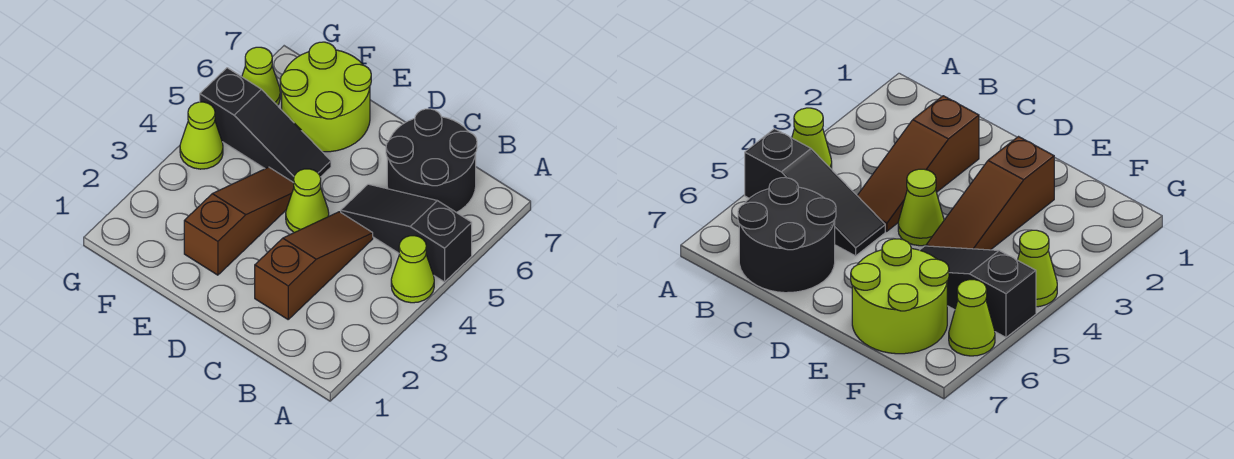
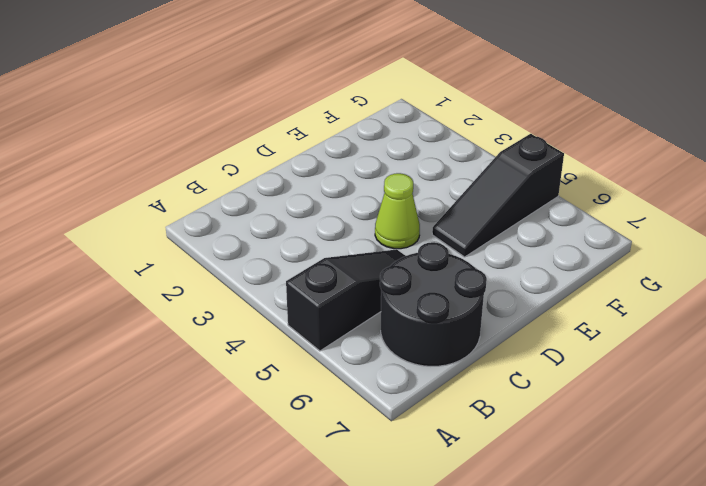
none -> lime cone A4 level 1
none -> brown slope C2:C4 level 1 top 2

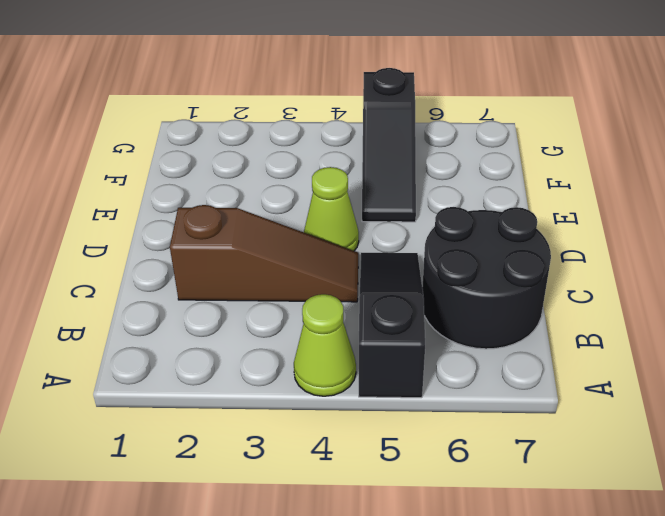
none -> brown slope E2:E4 level 1 top 2
none -> lime round brick E6:F7 level 1

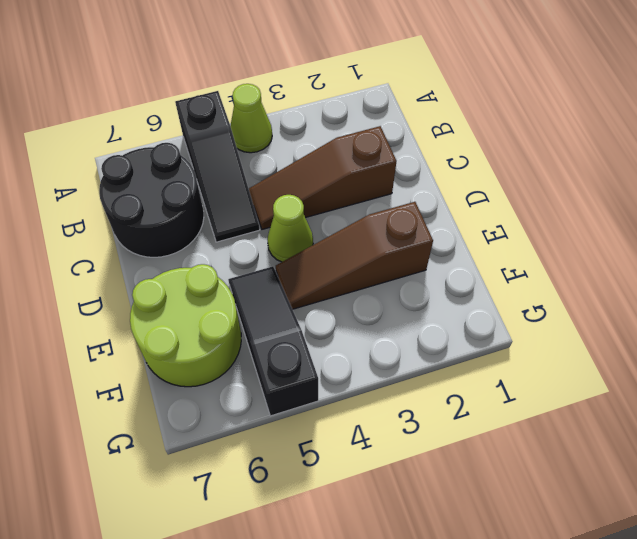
none -> lime cone G4 level 1
none -> lime cone G6 level 1

